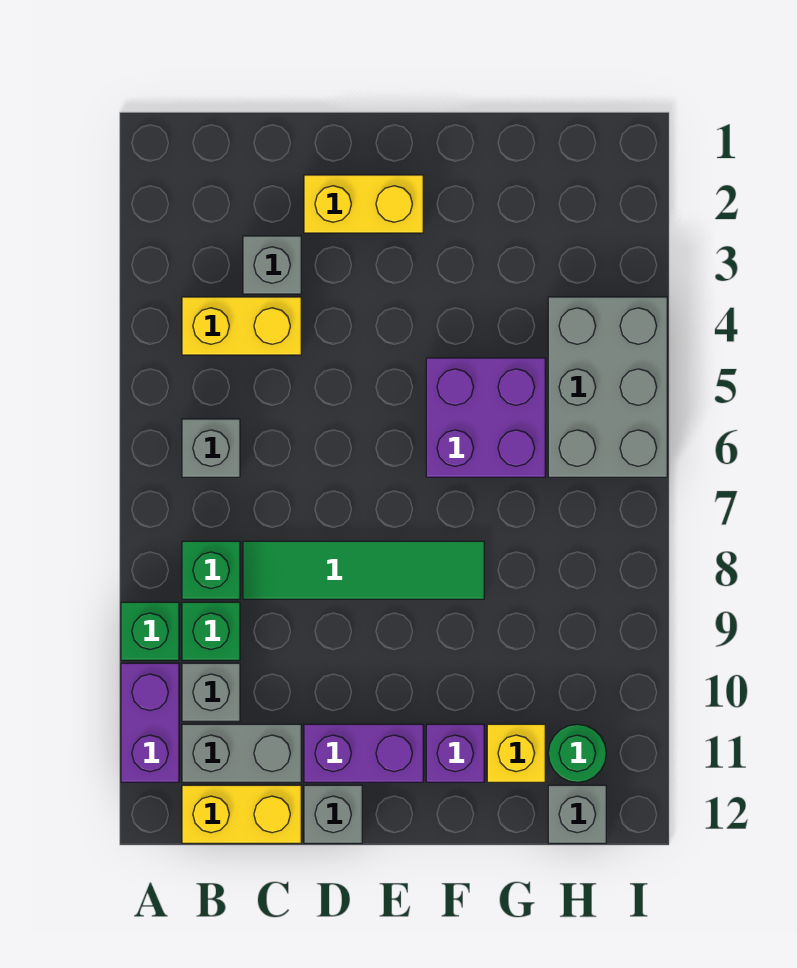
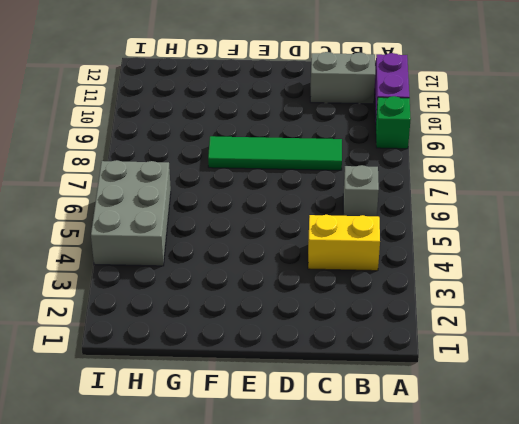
none -> green brick B8 level 1
none -> green brick B9 level 1
none -> grey brick B10 level 1

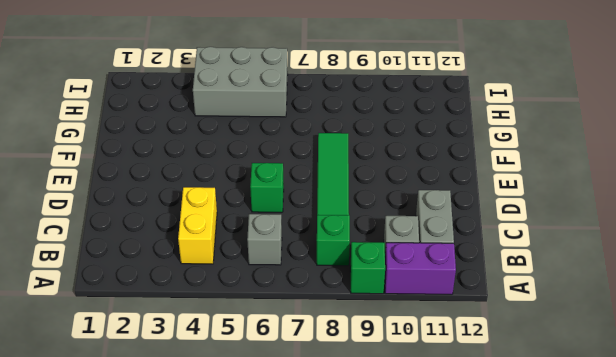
green brick D6 level 1 -> green brick B9 level 1
none -> yellow brick B12:C12 level 1
none -> grey brick C3 level 1
none -> yellow brick D2:E2 level 1

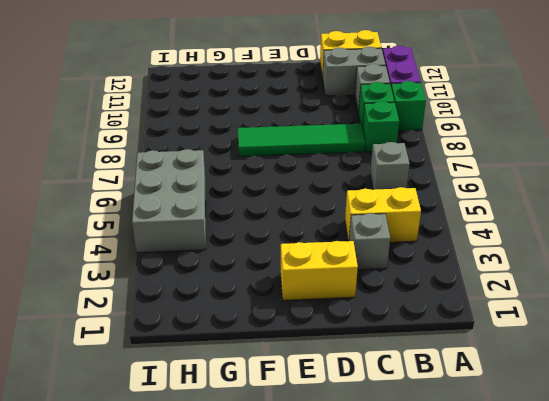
none -> purple brick D11:E11 level 1
none -> grey brick D12 level 1
none -> purple brick F5:G6 level 1

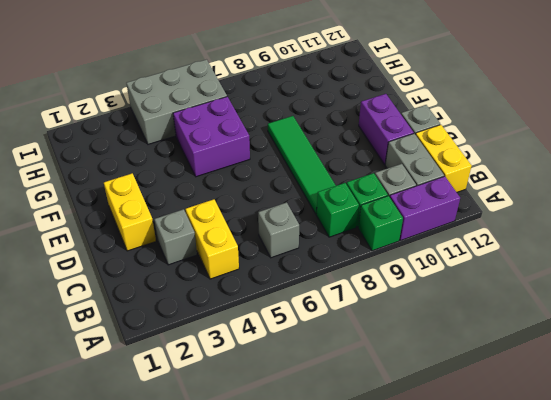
none -> purple brick F11 level 1
none -> yellow brick G11 level 1
none -> green round brick H11 level 1

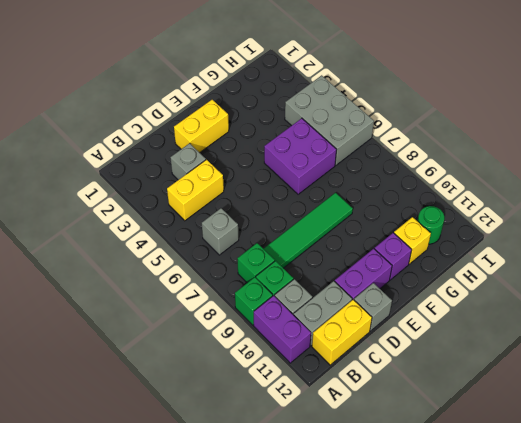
none -> grey brick H12 level 1

